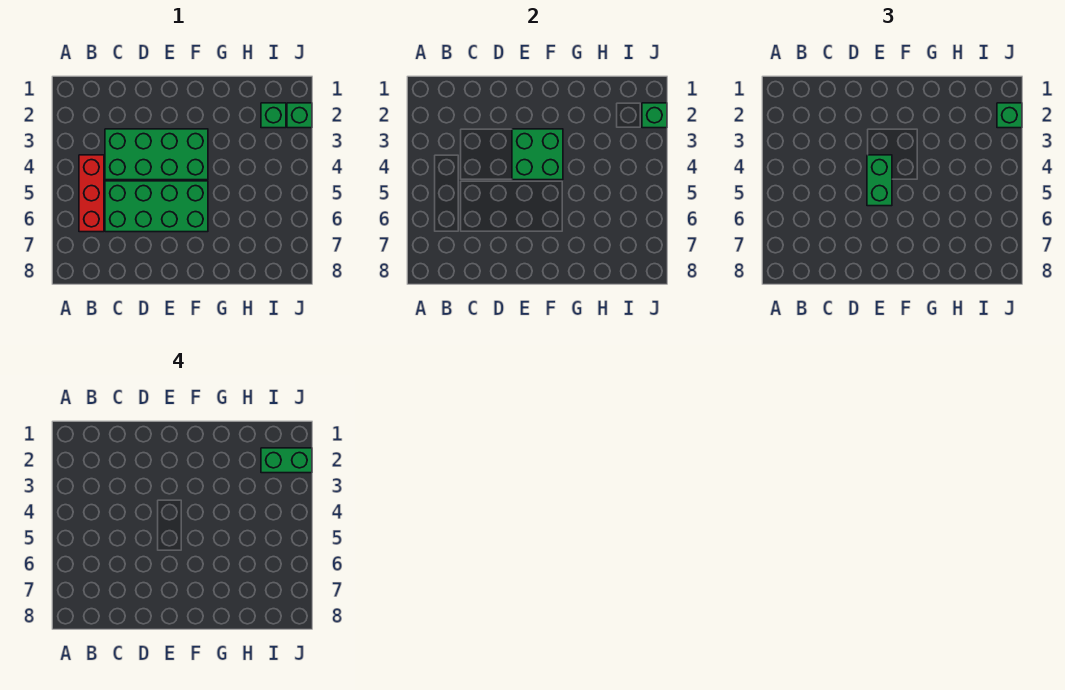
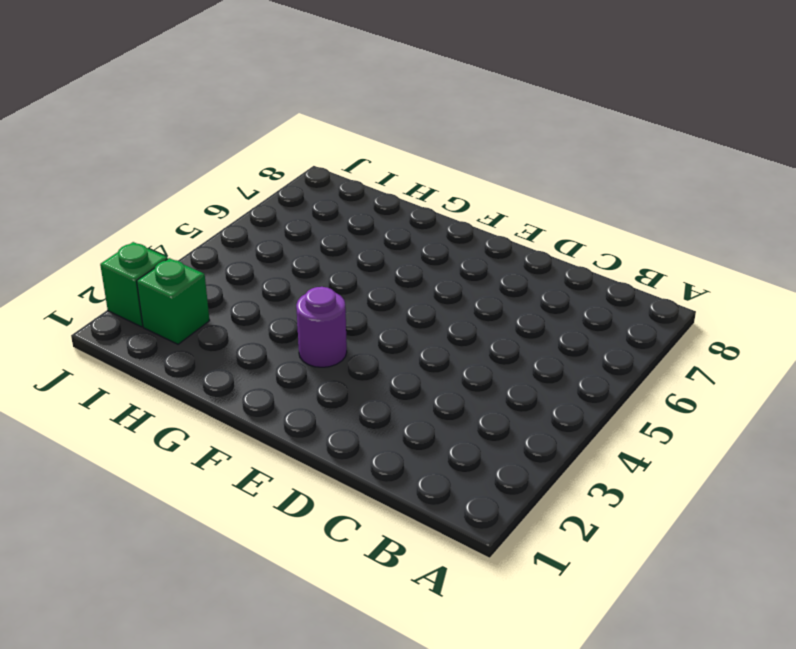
purple round brick F3 level 1 -> green brick C3:F4 level 1
none -> red brick B4:B6 level 1
none -> green brick C5:F6 level 1

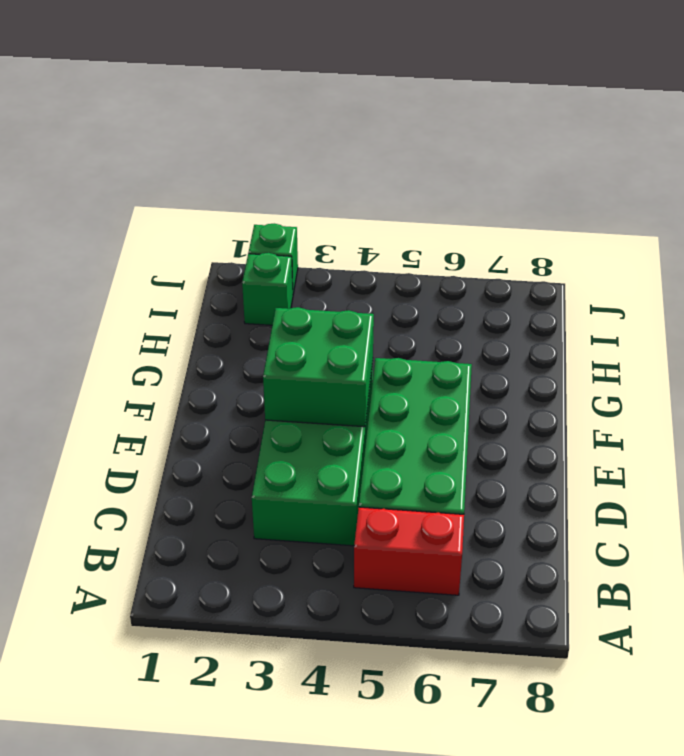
red brick B5:B6 level 1 -> red brick B4:B6 level 1
none -> green brick J2 level 2
none -> green brick E4:E5 level 3

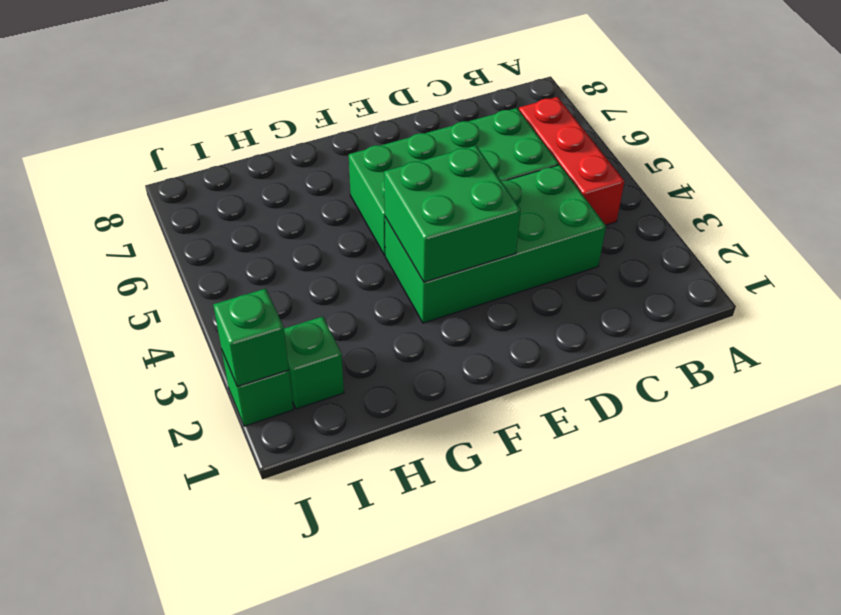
none -> green brick E4:E5 level 3
none -> green brick J2 level 3

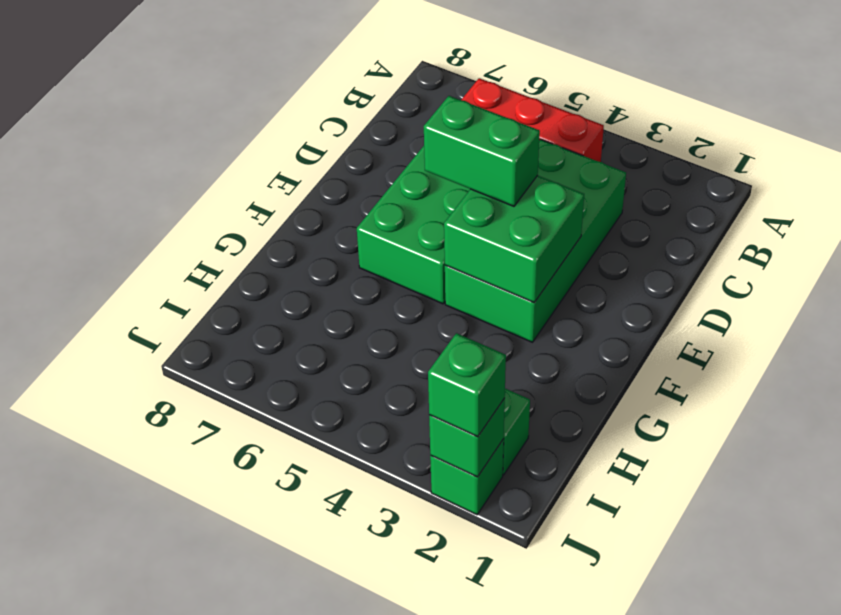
none -> green brick I2:J2 level 4

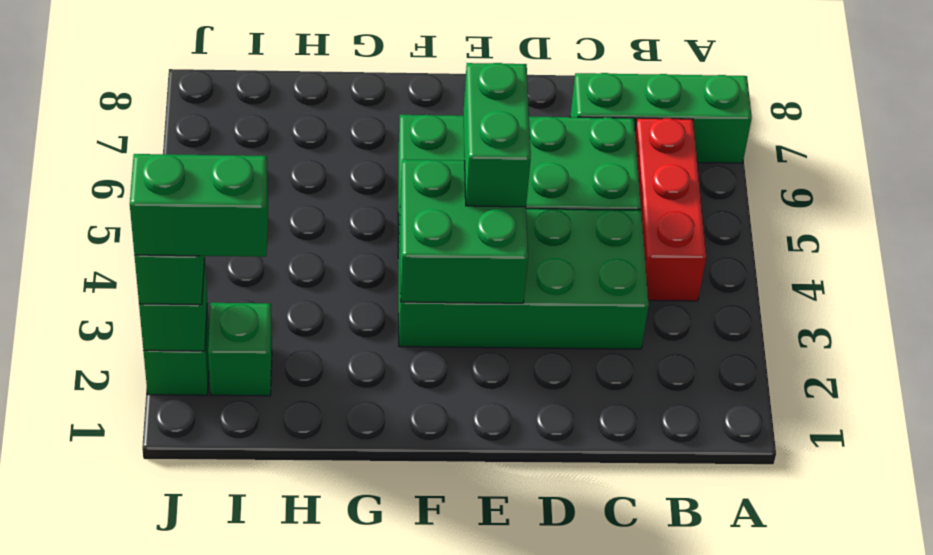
green brick A7:C7 level 1 -> none

